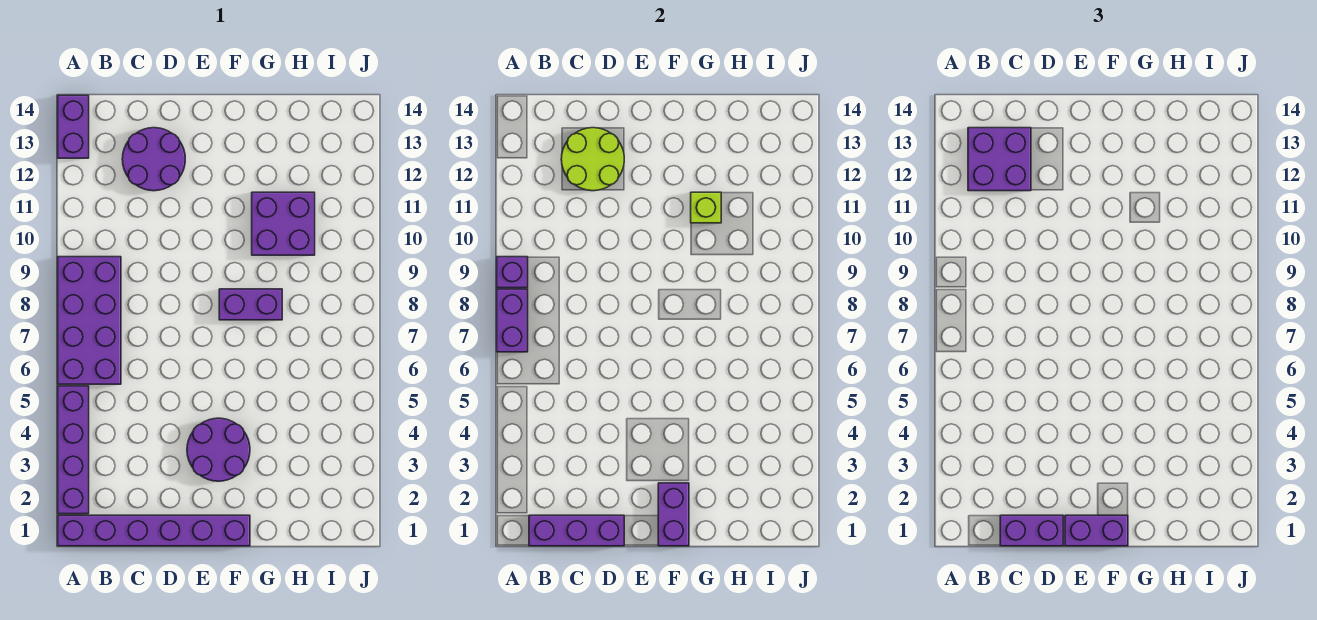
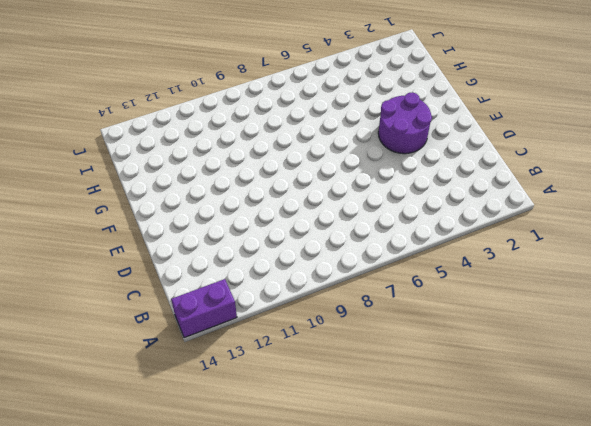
none -> purple brick A1:F1 level 1
none -> purple brick A2:A5 level 1
none -> purple brick A6:B9 level 1

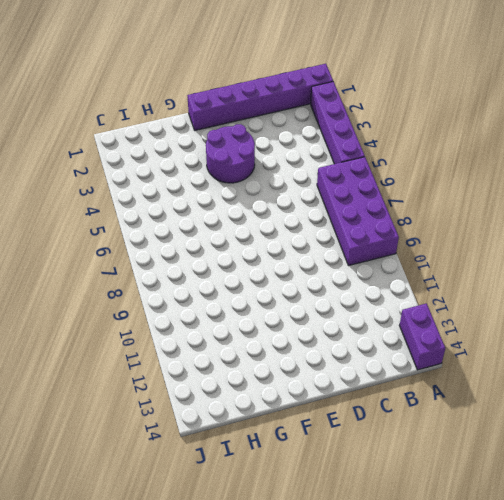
none -> purple round brick C12:D13 level 1
none -> purple brick F8:G8 level 1
none -> purple brick G10:H11 level 1

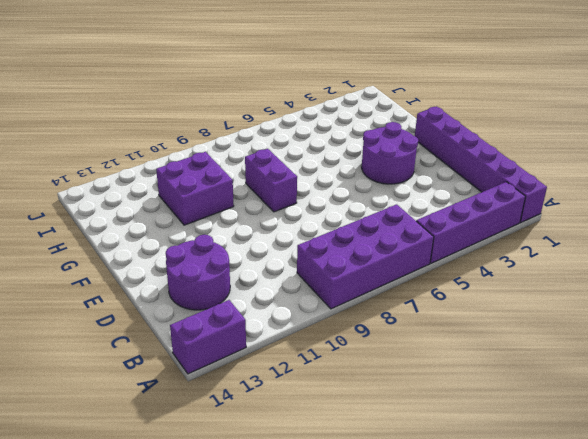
none -> purple brick A7:A8 level 2
none -> purple brick A9 level 2
none -> purple brick B1:D1 level 2

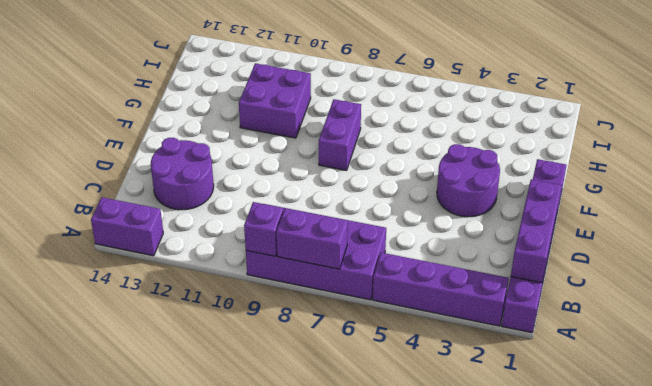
none -> lime round brick C12:D13 level 2
none -> purple brick F1:F2 level 2
none -> lime brick G11 level 2

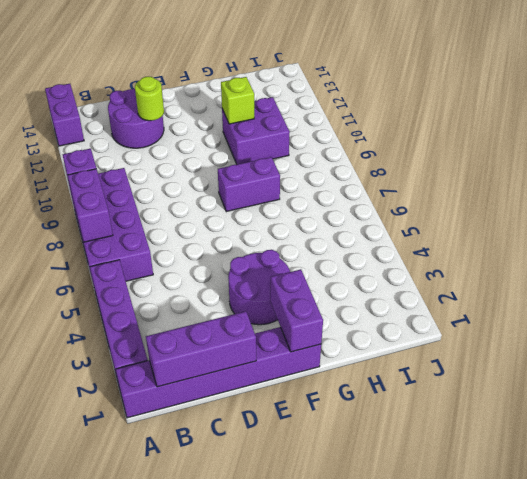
lime round brick D12 level 2 -> lime round brick C12:D13 level 2
none -> purple brick B12:C13 level 3
none -> purple brick C1:D1 level 3
none -> purple brick E1:F1 level 3

